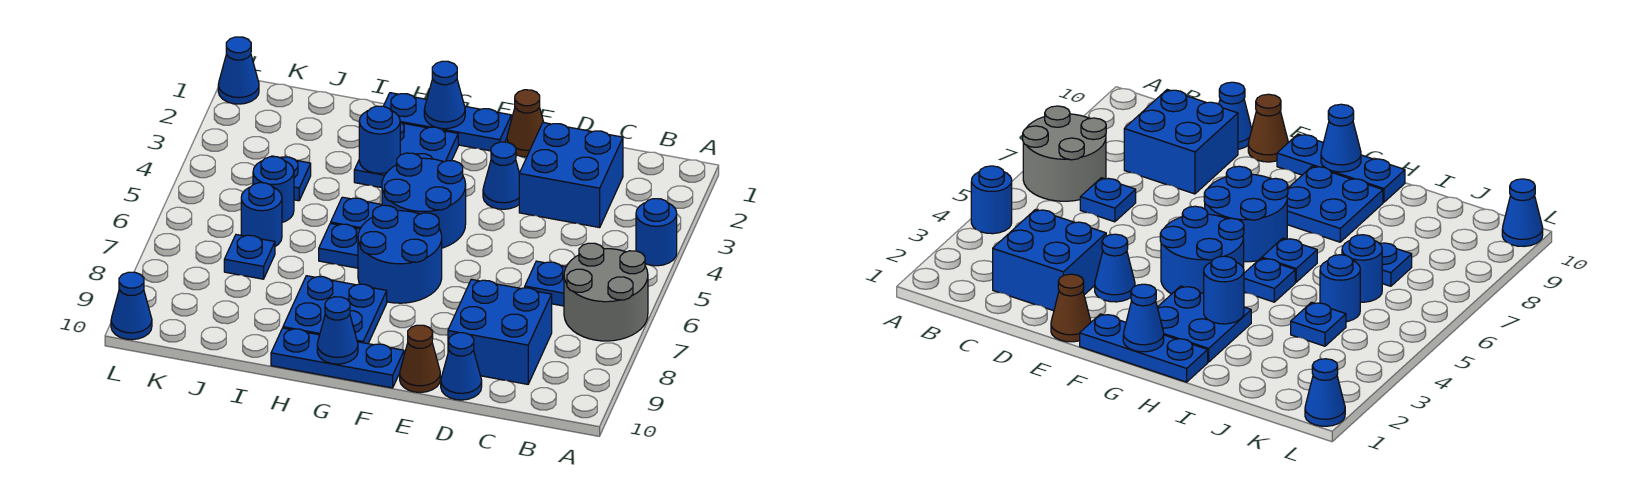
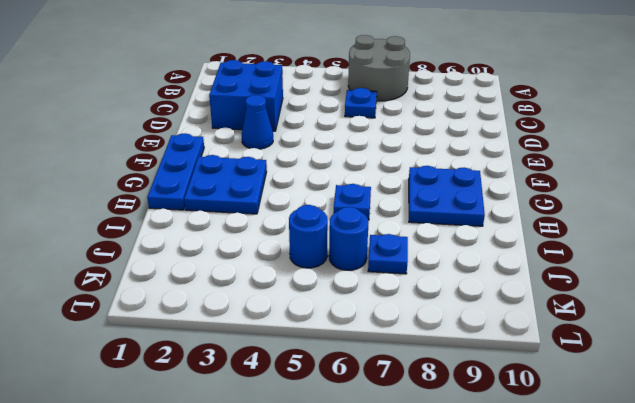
none -> blue round brick A4 level 1
none -> blue brick C8:D9 level 1
none -> blue cone D10 level 1

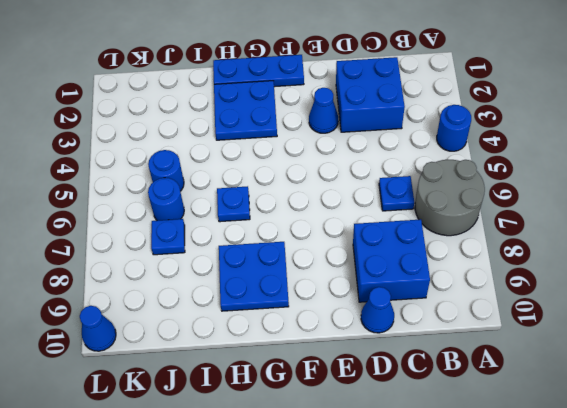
none -> brown cone E1 level 1
none -> brown cone E10 level 1
none -> blue round brick F4:G5 level 1

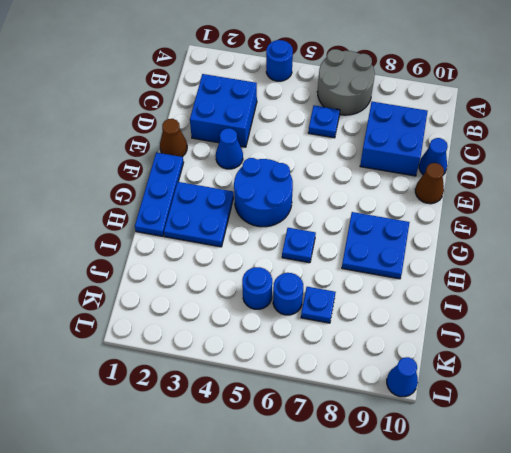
none -> blue round brick F6:G7 level 1
none -> blue plate F10:H10 level 1
none -> blue plate H5 level 1

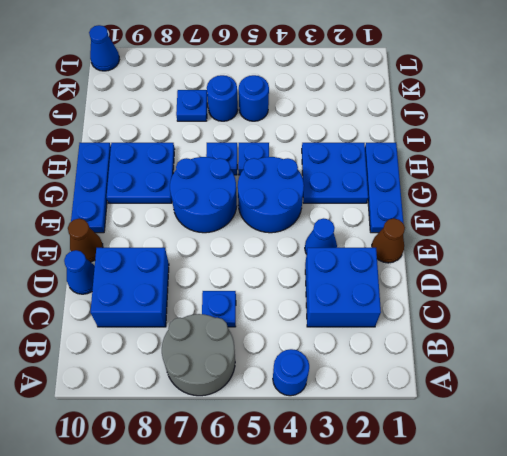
none -> blue plate J4 level 1
none -> blue cone L1 level 1
none -> blue cone G1 level 2

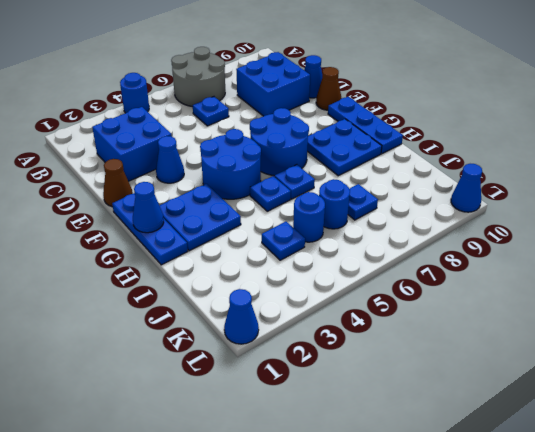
none -> blue cone G10 level 2
none -> blue round brick H3 level 2

